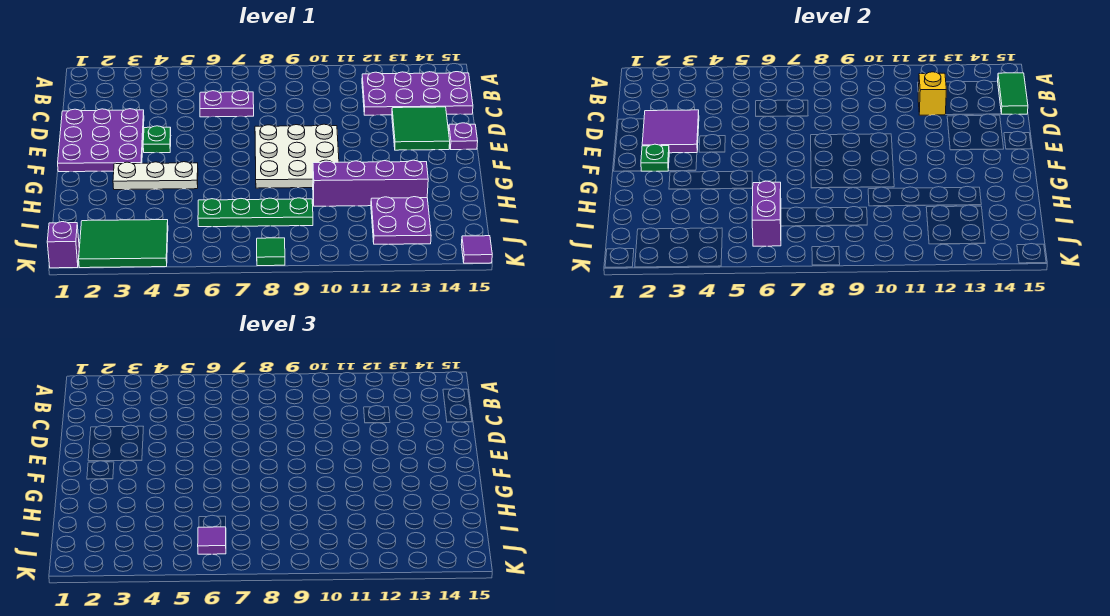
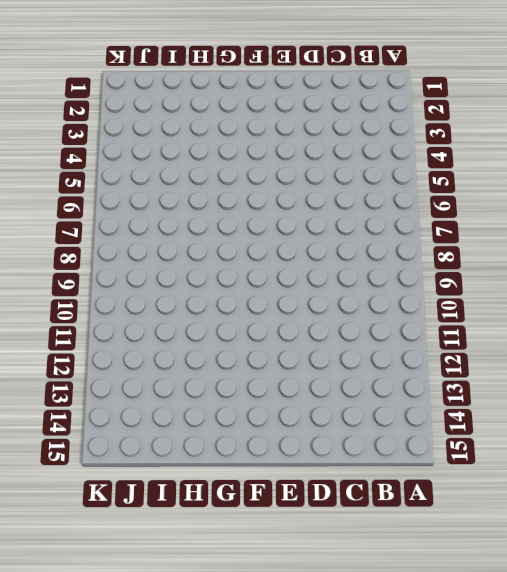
none -> purple plate B12:C15 level 1
none -> purple plate C6:C7 level 1
none -> purple plate D1:F3 level 1

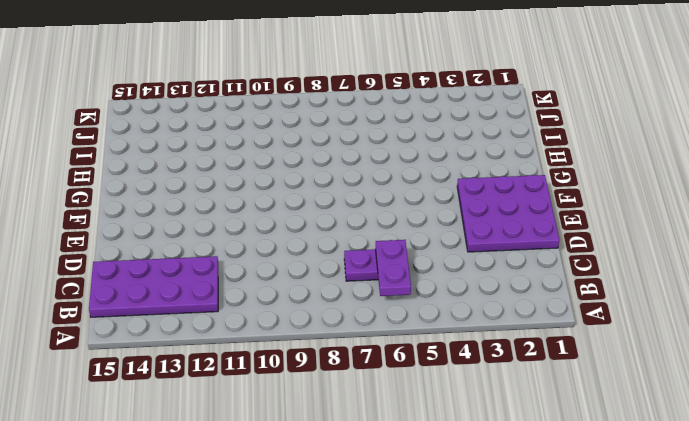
purple plate B6:C6 level 2 -> none
none -> green tile D13:E14 level 1
none -> green plate E4 level 1
none -> white plate E8:G10 level 1

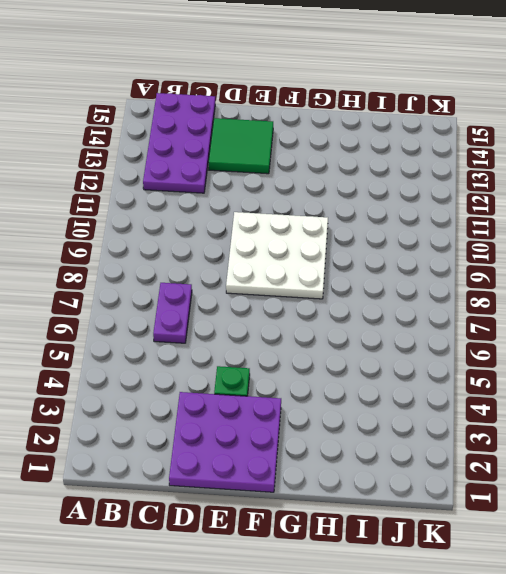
none -> purple plate E15 level 1
none -> white plate G3:G5 level 1
none -> purple brick H10:H13 level 1

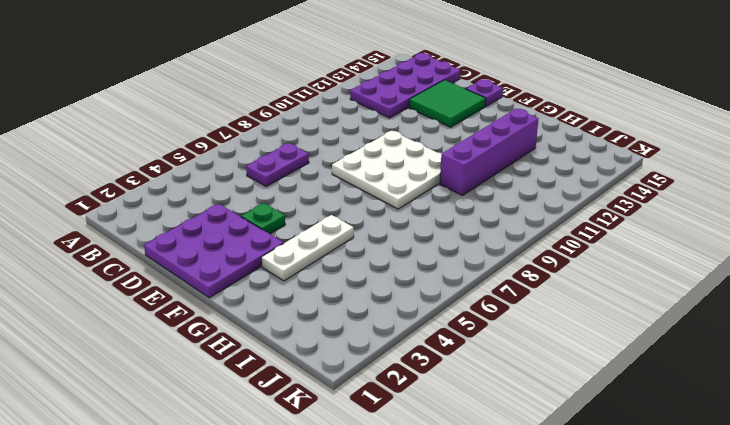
none -> green plate I6:I9 level 1
none -> purple plate I12:J13 level 1
none -> green tile J2:K4 level 1

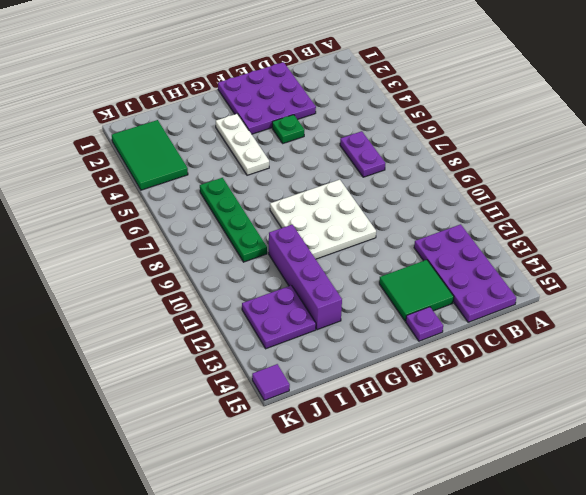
none -> purple brick K1 level 1
none -> green tile K8 level 1
none -> green tile B15:C15 level 2

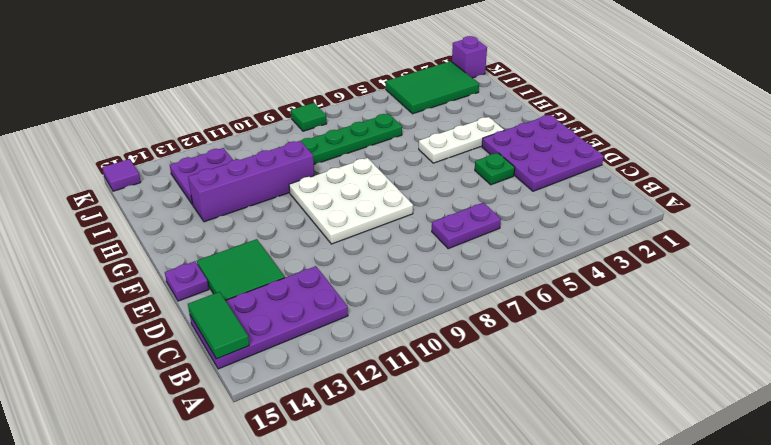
none -> yellow brick C12 level 2
none -> purple tile D2:E3 level 2
none -> green plate F2 level 2

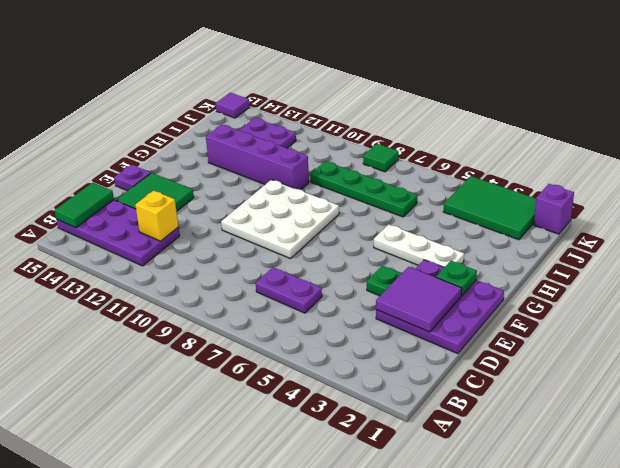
none -> purple brick I6:J6 level 2
none -> purple tile J6 level 3

